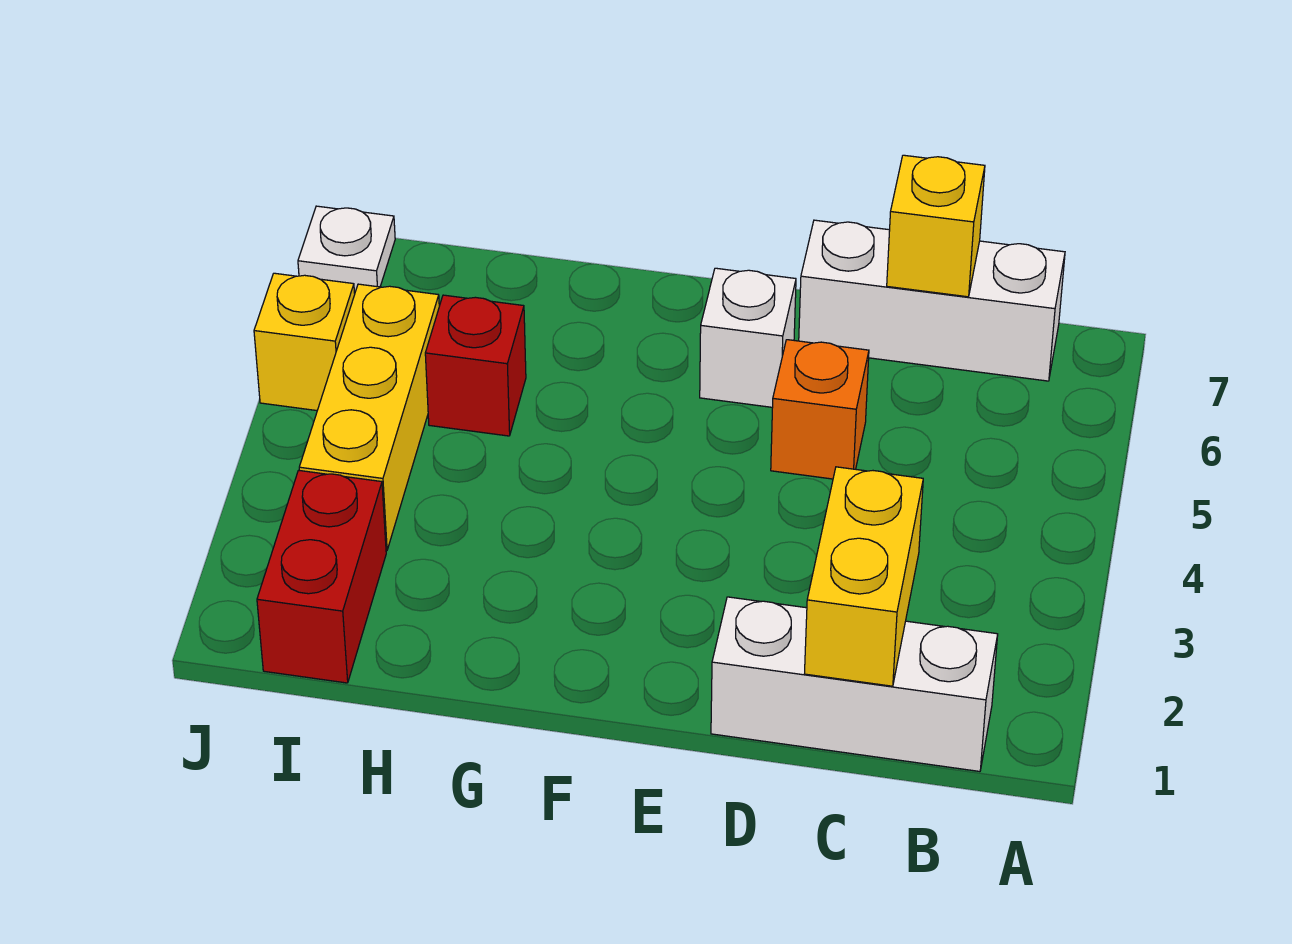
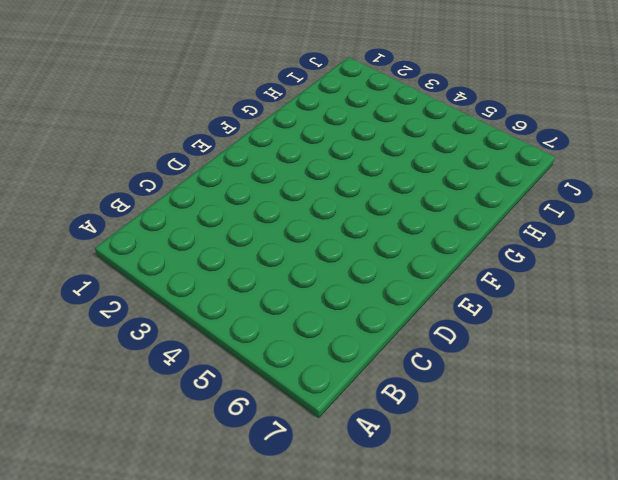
none -> white brick B1:D1 level 1
none -> white brick B7:D7 level 1

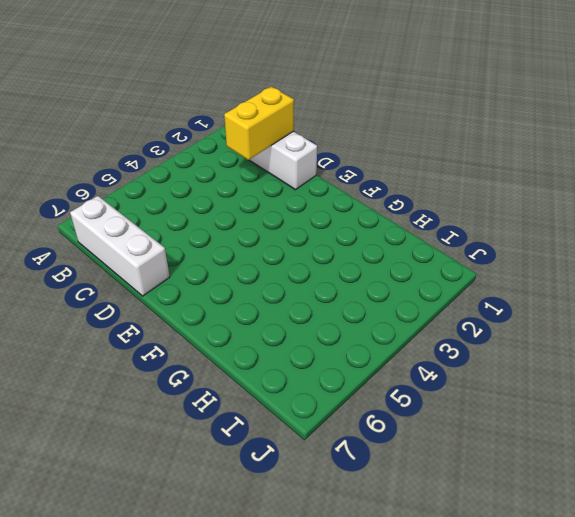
none -> orange brick D5 level 1
none -> white brick E6 level 1

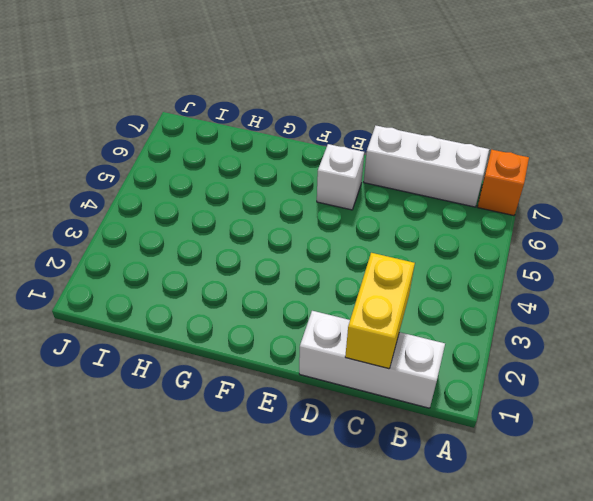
orange brick A7 level 1 -> orange brick D5 level 1
none -> red brick H5 level 1
none -> red brick I1:I2 level 1

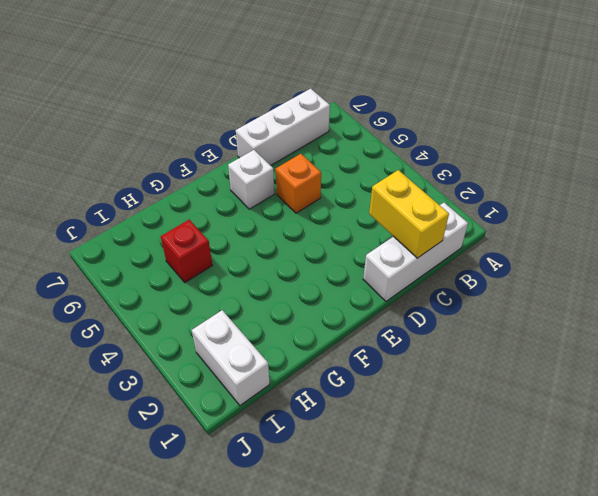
white brick I1:I2 level 1 -> red brick I1:I2 level 1
none -> yellow brick I3:I5 level 1
none -> yellow brick J5 level 1

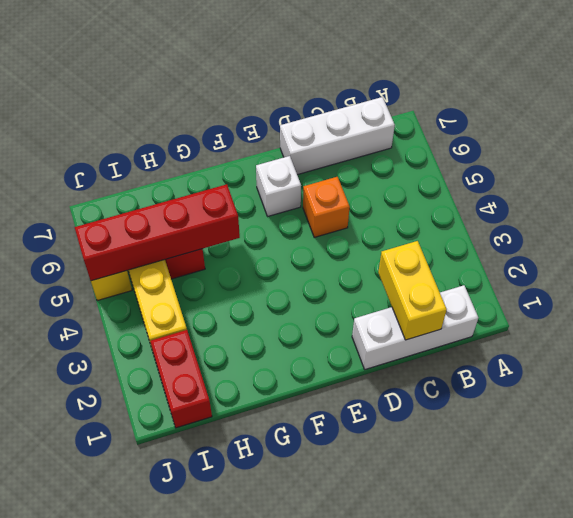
red brick G5:J5 level 2 -> none
none -> white plate J7 level 1
none -> yellow brick C7 level 2

